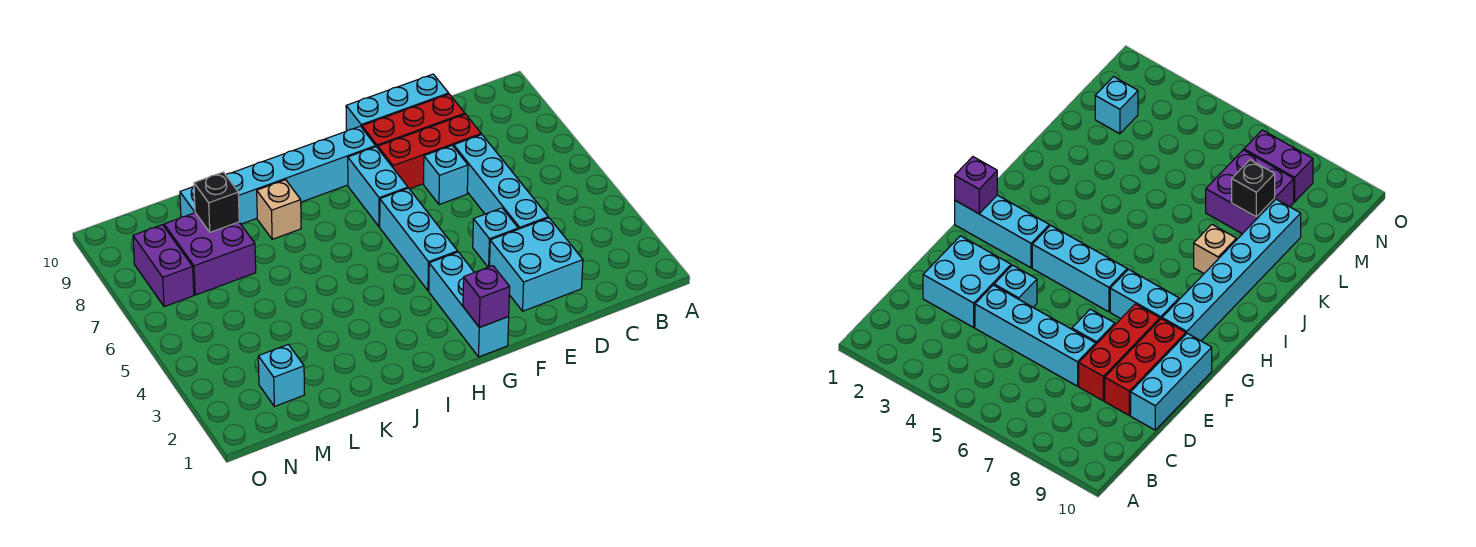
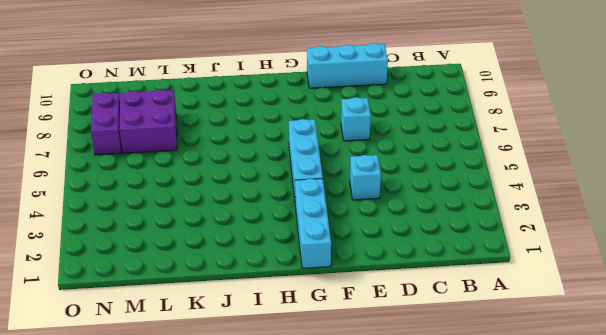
none -> cyan brick D2:E3 level 1
none -> cyan brick D4:D7 level 1
none -> red brick D8:F8 level 1

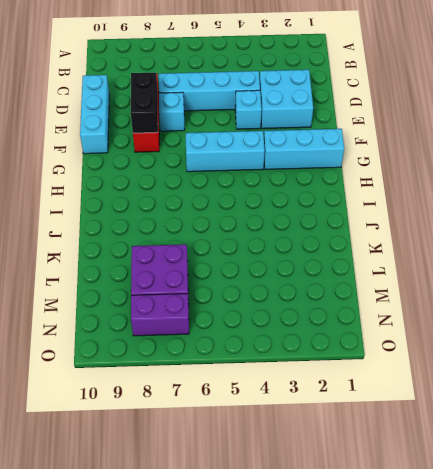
black brick E8:F8 level 2 -> none
none -> red brick D9:F9 level 1
none -> cyan brick G7:G8 level 1
none -> cyan brick G9:L9 level 1

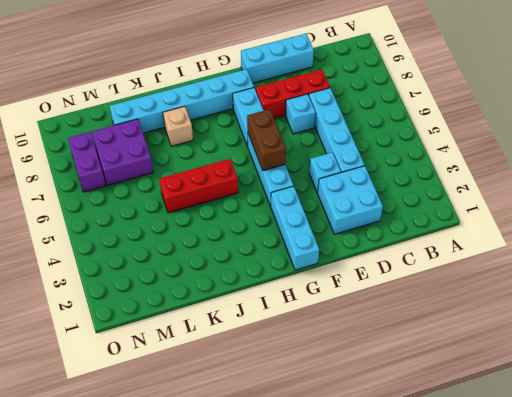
brown brick G5:G6 level 2 -> none
red brick I5:K5 level 1 -> red brick D9:F9 level 1
none -> cyan brick M2 level 1
none -> purple brick G1 level 2
none -> black brick L8 level 2

